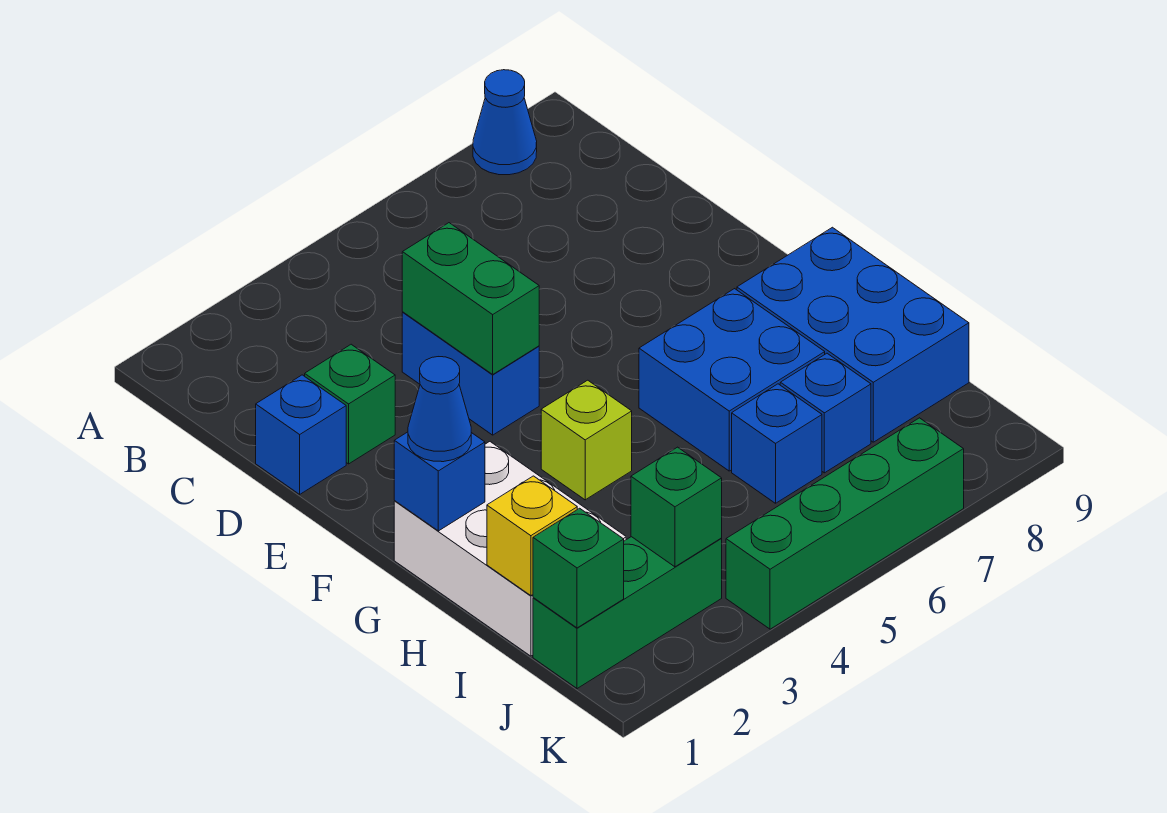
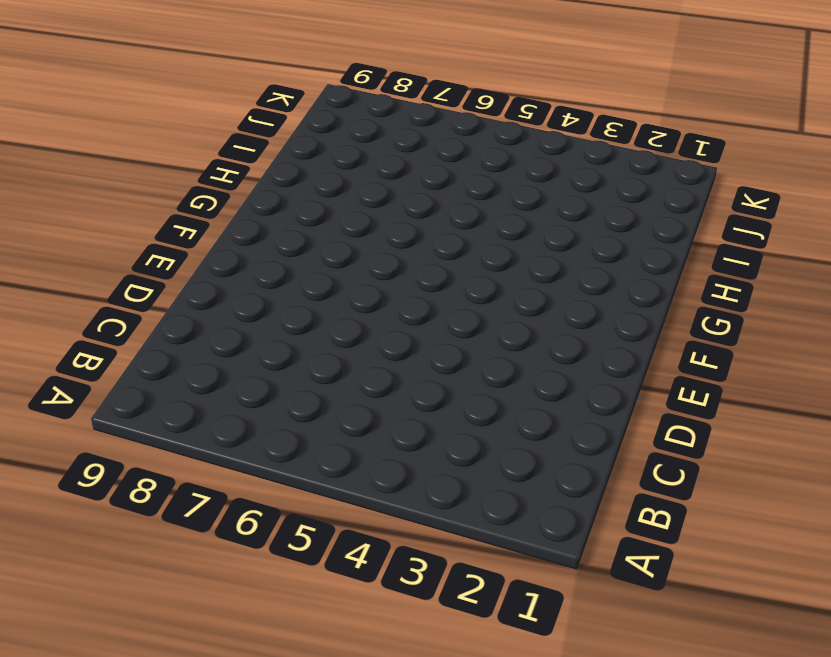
none -> blue cone A8 level 1
none -> blue brick D1 level 1
none -> green brick D2 level 1

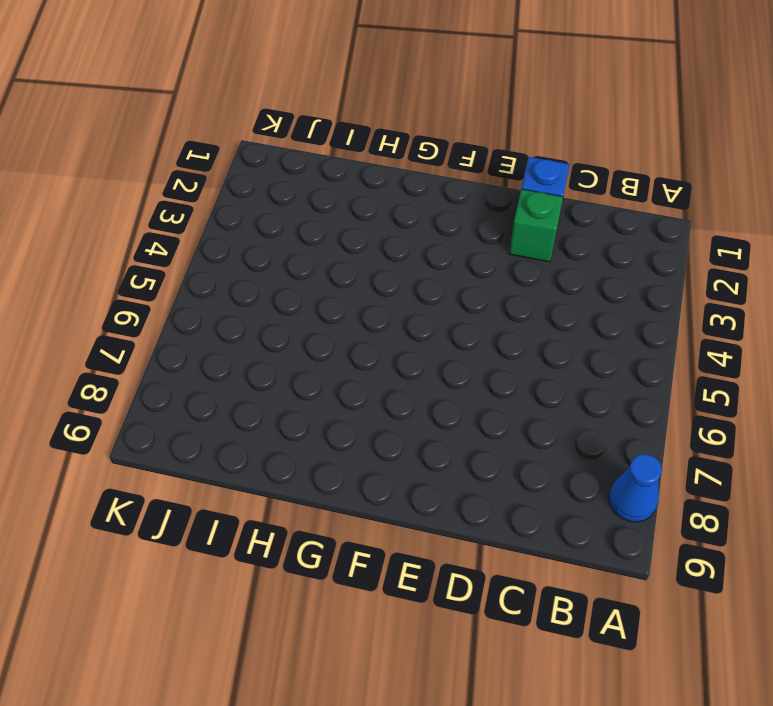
none -> blue brick D4:E4 level 1
none -> white brick G1:I2 level 1
none -> lime brick G4 level 1

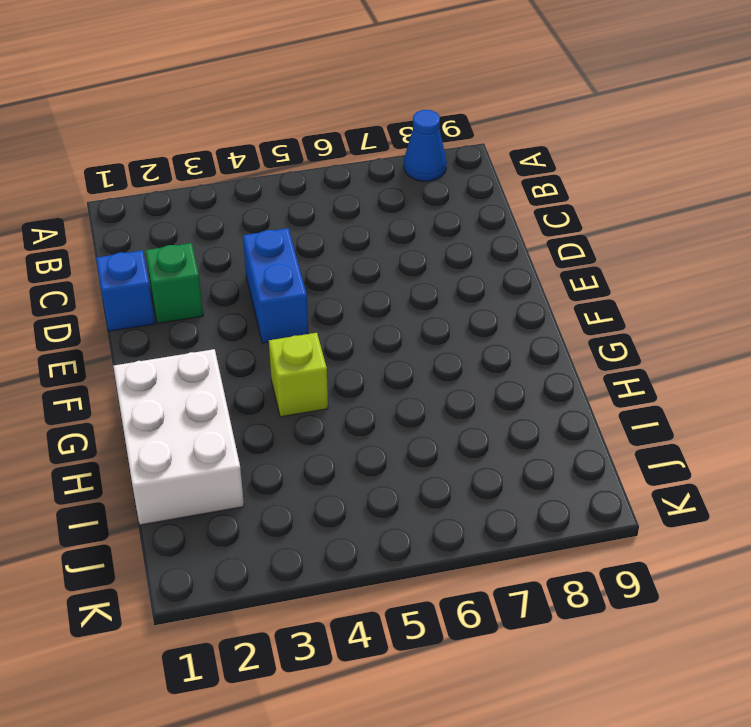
none -> blue brick G6:H7 level 1
none -> blue brick G8:I9 level 1
none -> blue brick I6 level 1

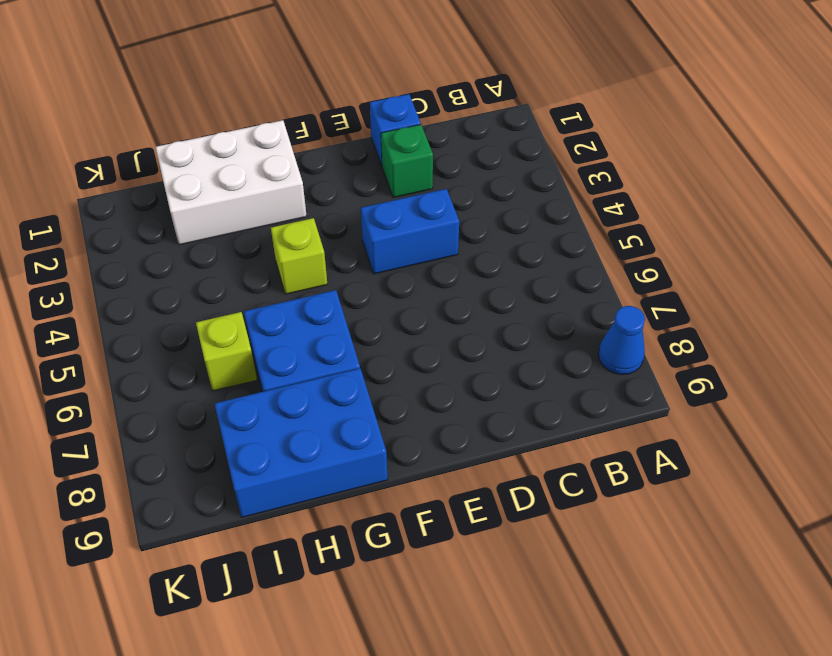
lime brick I6 level 1 -> blue brick I6 level 1
none -> blue brick I7 level 1
none -> green brick J1:J3 level 1
none -> green brick K4:K7 level 1

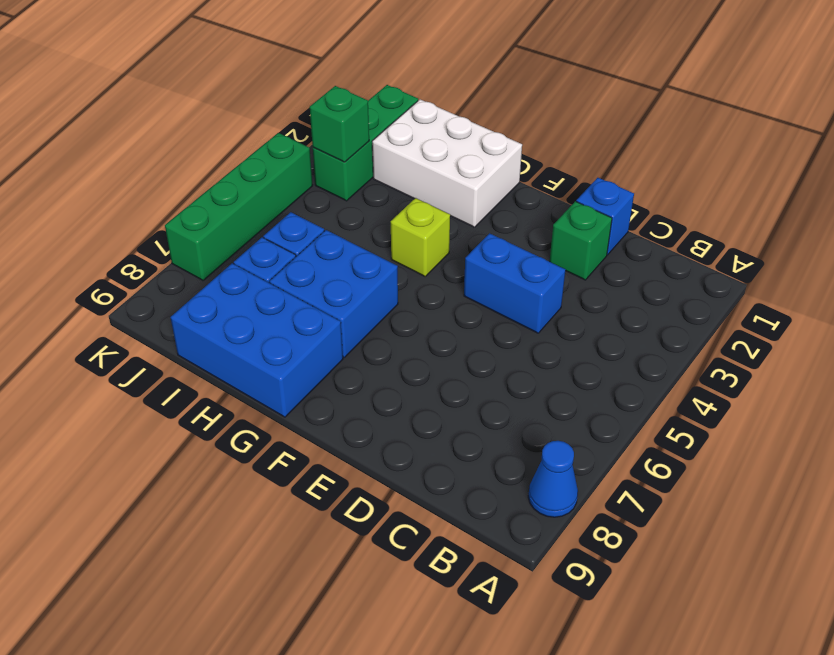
none -> green brick D4:E4 level 2
none -> blue brick G1 level 2
none -> yellow brick I1 level 2

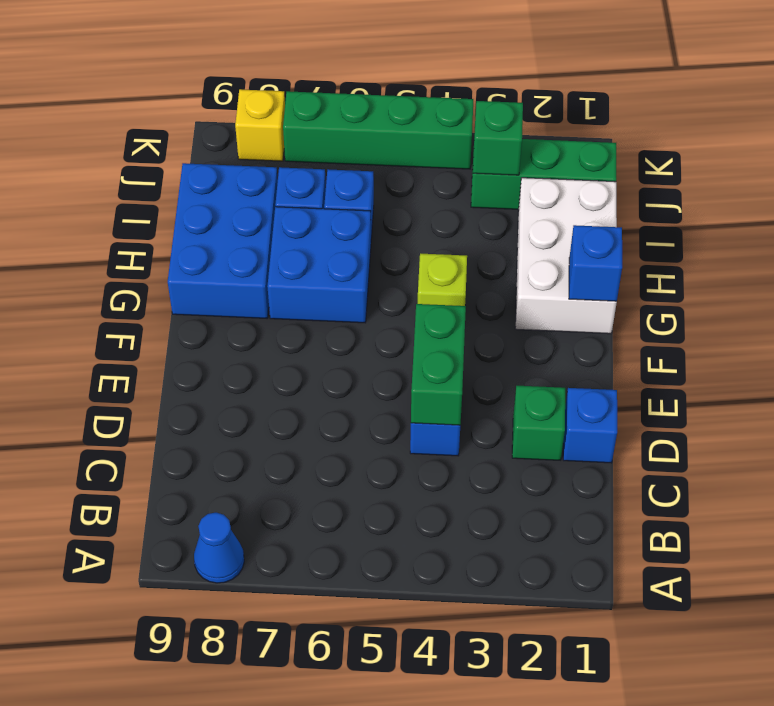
yellow brick K8 level 1 -> yellow brick I1 level 2
none -> green brick J1 level 2
none -> blue cone G1 level 3

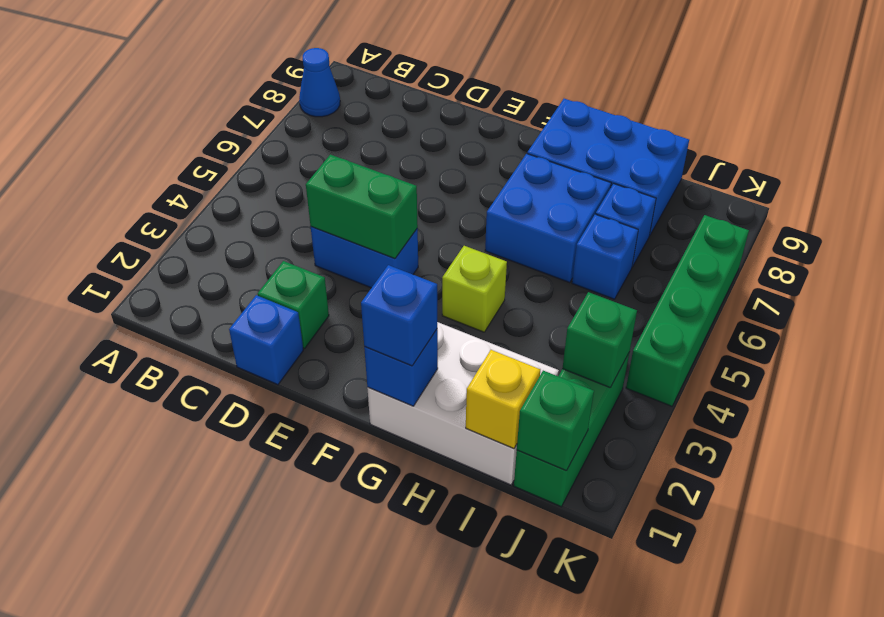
blue brick G1 level 3 -> blue cone G1 level 3

